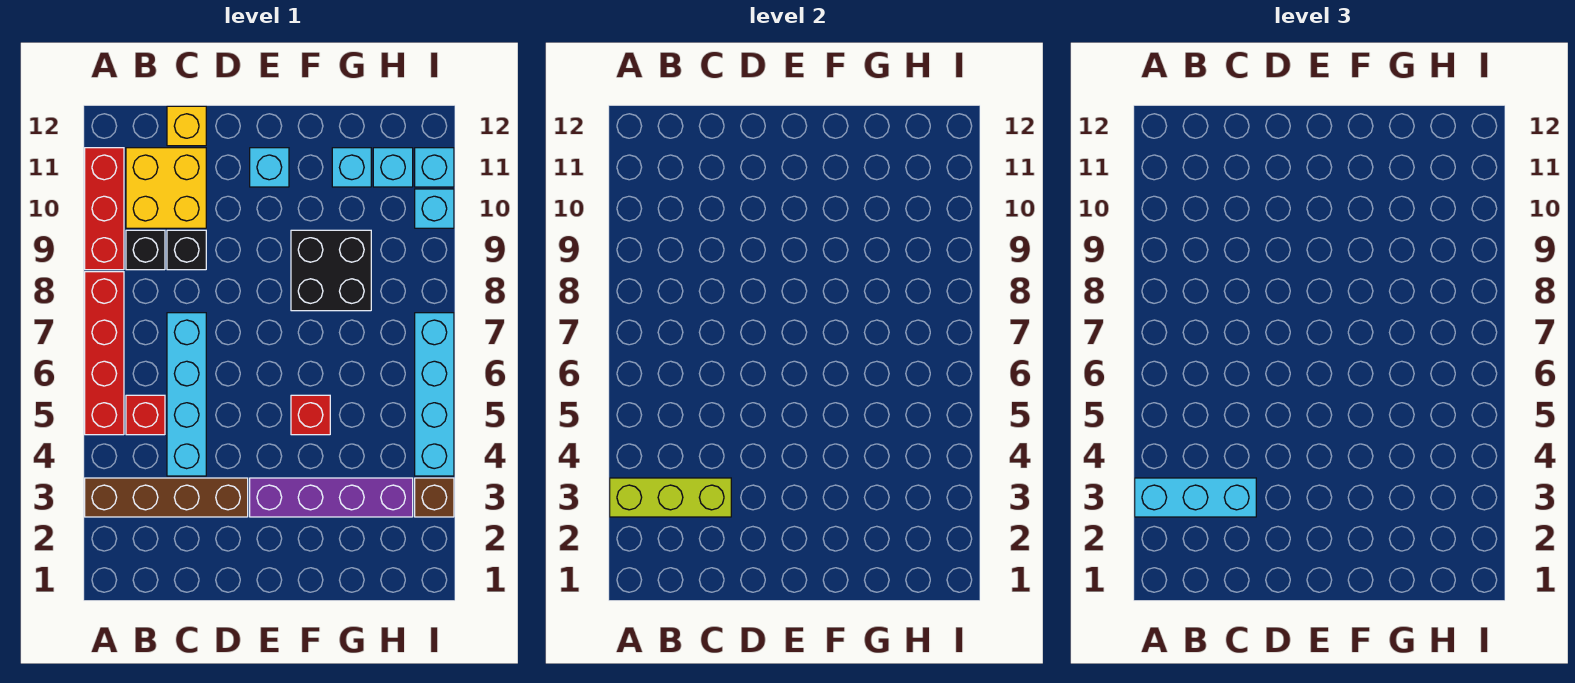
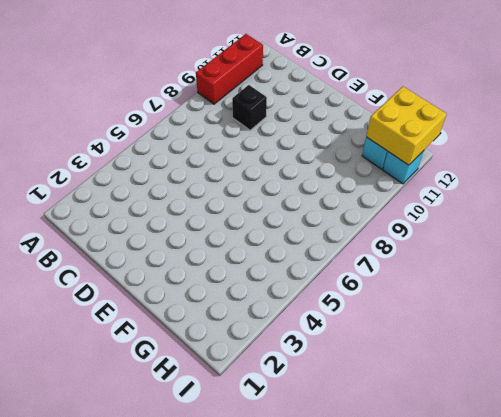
yellow brick H11:I12 level 2 -> yellow brick B10:C11 level 1
none -> brown brick A3:D3 level 1
none -> red brick A5:A8 level 1
none -> red brick B5 level 1

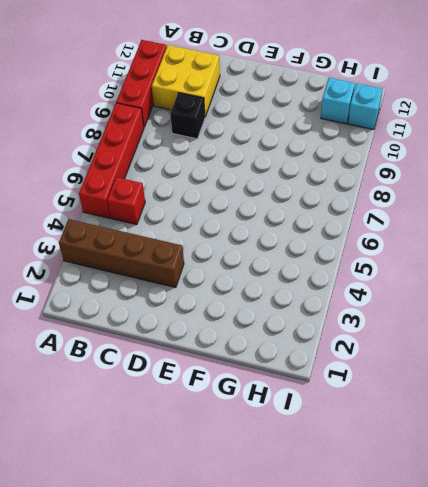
none -> black brick B9 level 1
none -> cyan brick C4:C7 level 1
none -> yellow brick C12 level 1

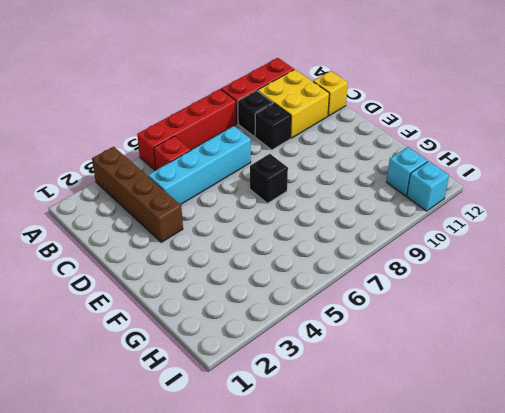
black brick E7 level 1 -> none
none -> purple brick E3:H3 level 1
none -> cyan brick E11 level 1
none -> red brick F5 level 1

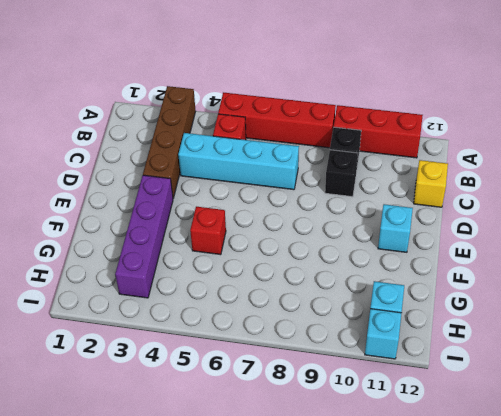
none -> yellow brick B10:C11 level 1
none -> black brick F8:G9 level 1
none -> cyan brick G11 level 1

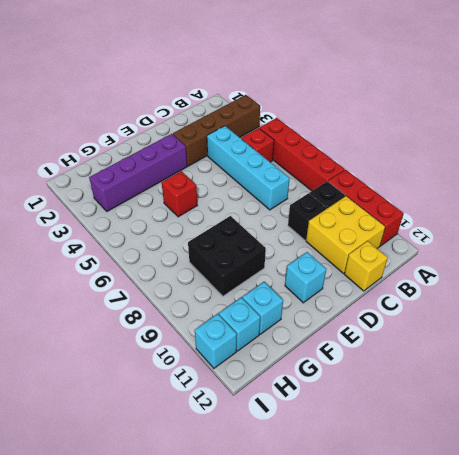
none -> brown brick I3 level 1
none -> cyan brick I4:I7 level 1
none -> cyan brick I10 level 1

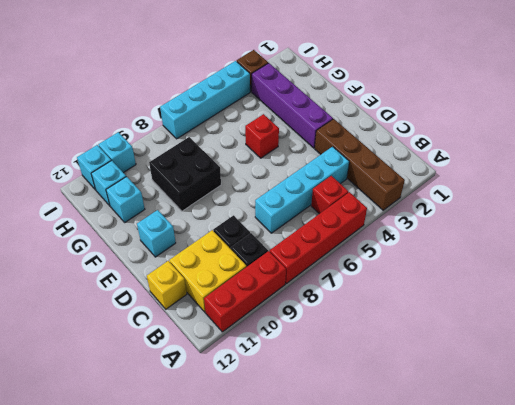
none -> lime brick A3:C3 level 2
none -> cyan brick A3:C3 level 3

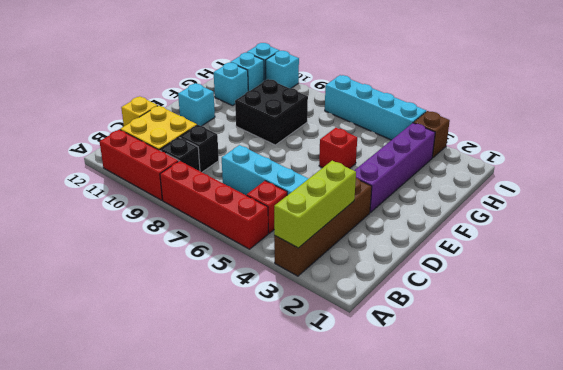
none -> cyan brick A3:C3 level 3

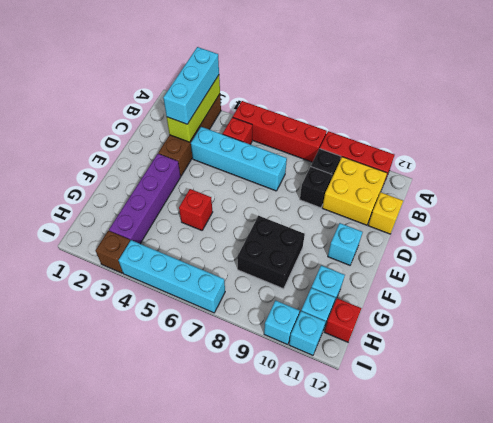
red brick H12 level 1 -> none

